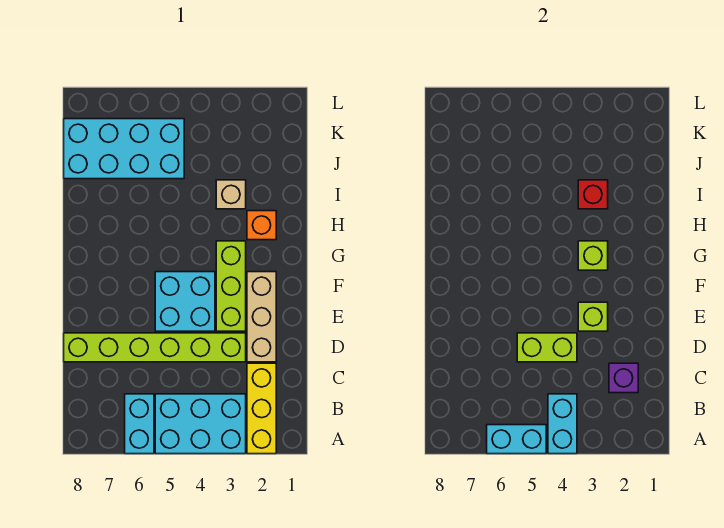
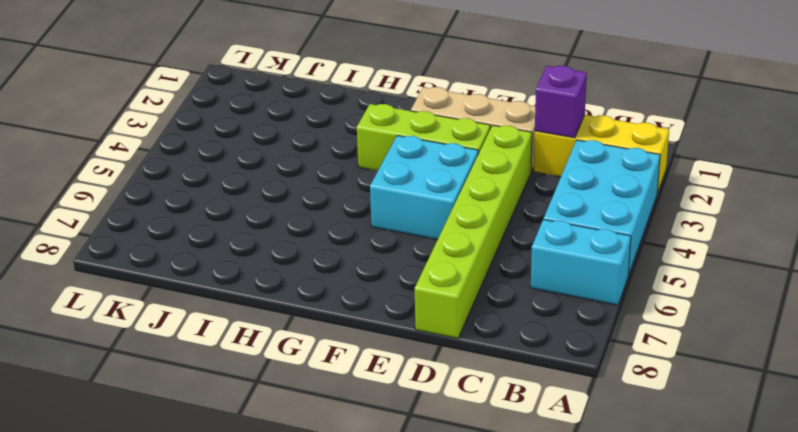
none -> orange brick H2 level 1
none -> tan brick I3 level 1
none -> cyan brick J5:K8 level 1

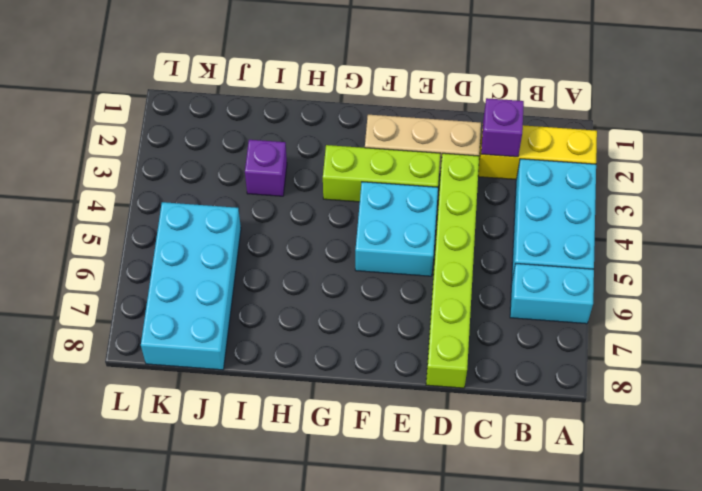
purple brick I3 level 1 -> tan brick I3 level 1
none -> orange brick H2 level 1
none -> cyan brick A4:B4 level 2
none -> cyan brick A5:A6 level 2

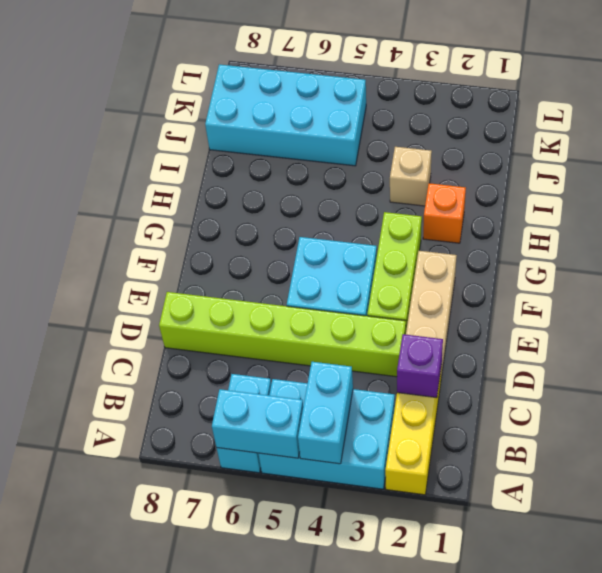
none -> lime brick D4:D5 level 2
none -> lime brick E3 level 2
none -> lime brick G3 level 2

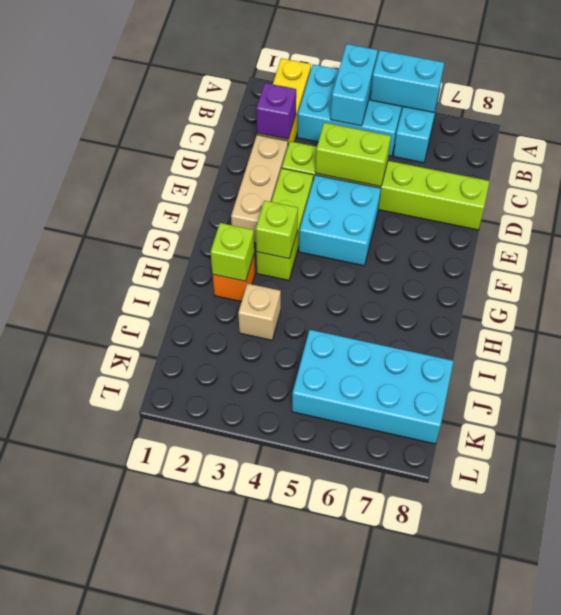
lime brick H2 level 2 -> lime brick E3 level 2
none -> red brick I3 level 2

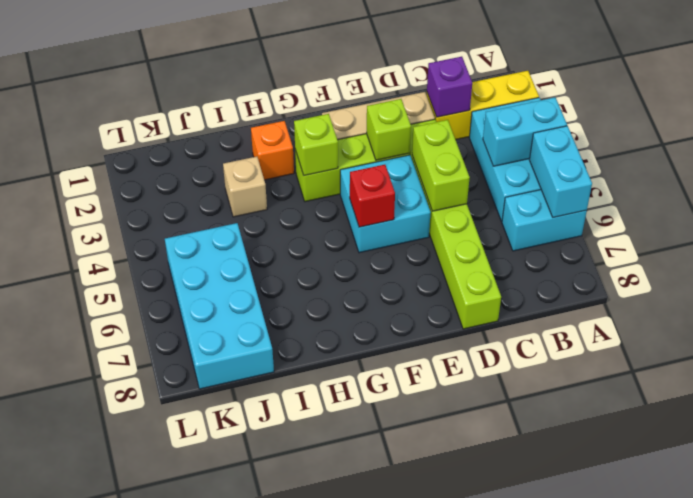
red brick F5 level 2 -> red brick I3 level 2

